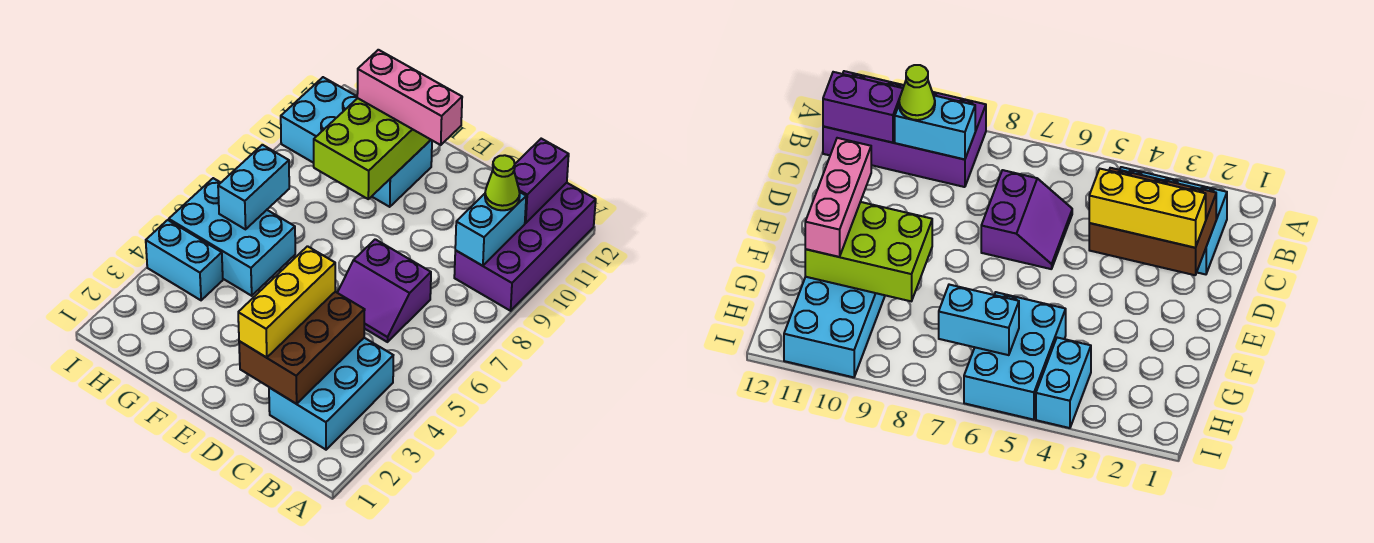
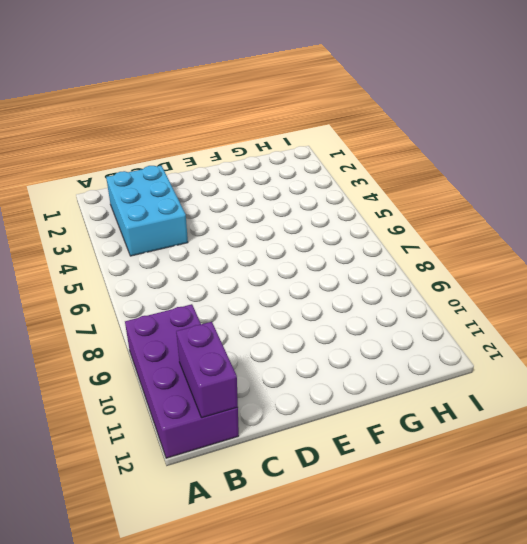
none -> purple slope C6:D7 level 1 top 7
none -> cyan brick F10:I11 level 1
none -> cyan brick G5:I6 level 1

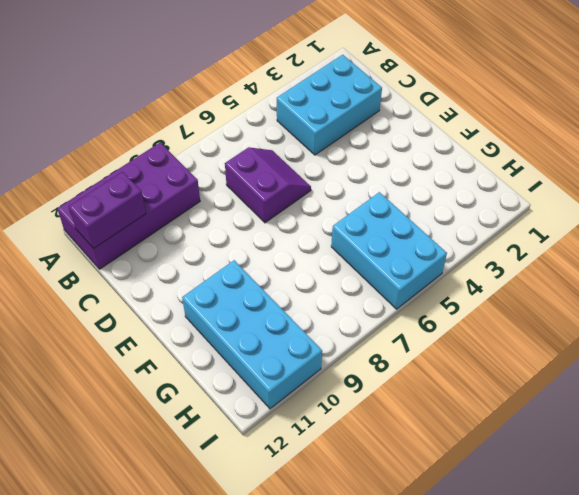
none -> cyan brick H4:I4 level 1
none -> cyan brick B9:B10 level 2
none -> brown brick C2:D4 level 2

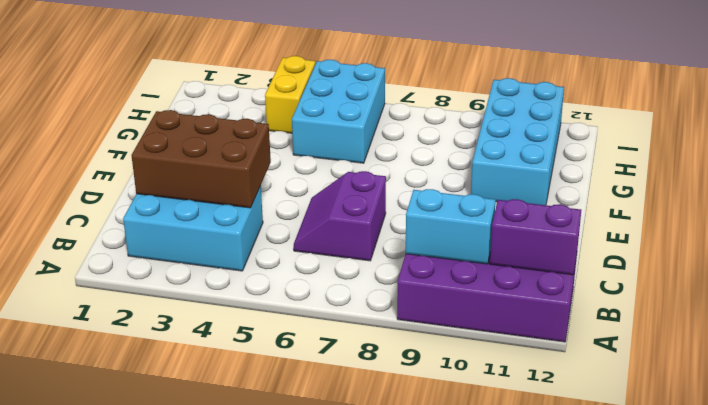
yellow brick H4:I4 level 1 -> cyan brick H4:I4 level 1
none -> lime brick F9:G11 level 2
none -> cyan brick H6:H7 level 2
none -> lime cone B10 level 3

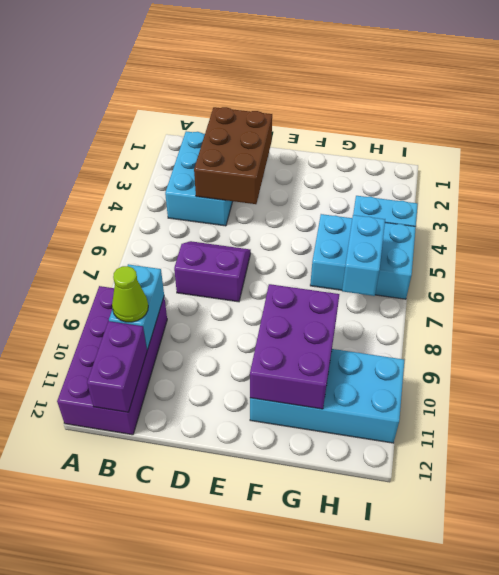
purple brick F9:G11 level 2 -> lime brick F9:G11 level 2
none -> yellow brick D2:D4 level 3
none -> pink brick E11:G11 level 3

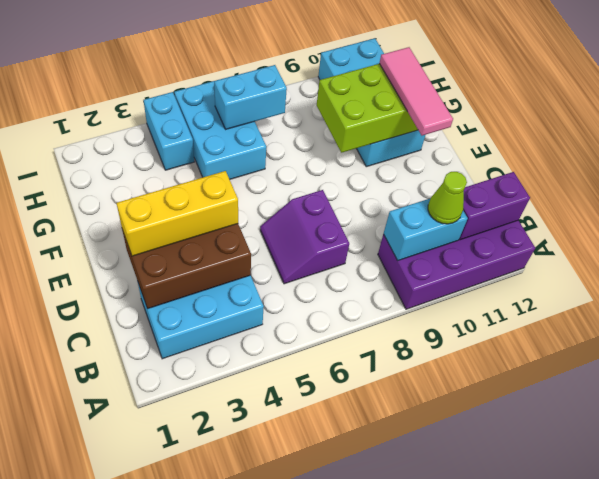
pink tile E11:G11 level 3 -> pink brick E11:G11 level 3

